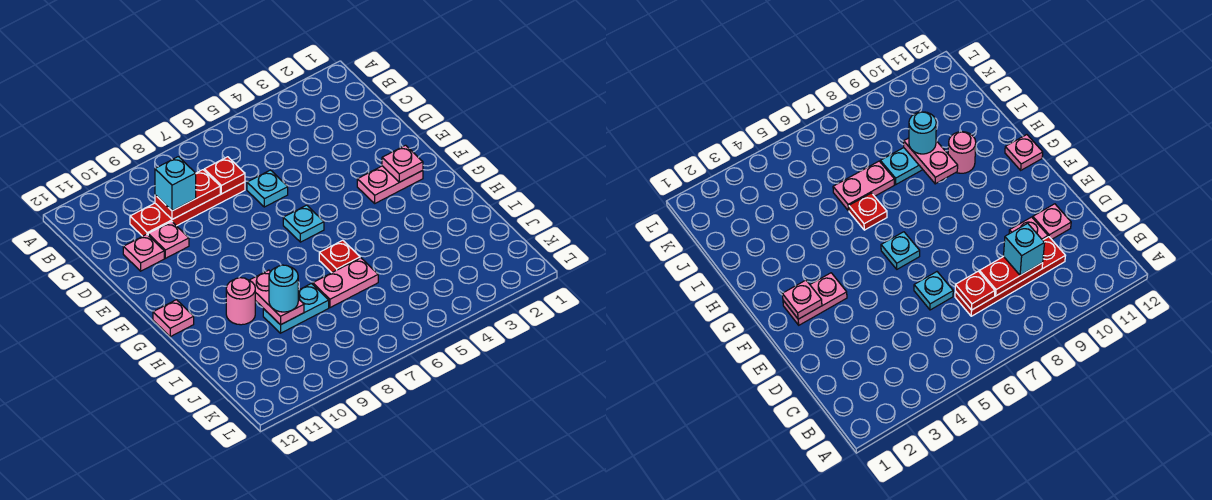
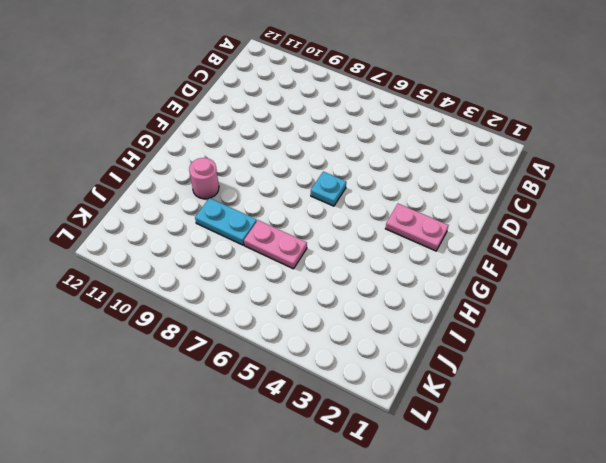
none -> red plate C7:C10 level 1
none -> cyan plate D6 level 1
none -> pink plate D10 level 1

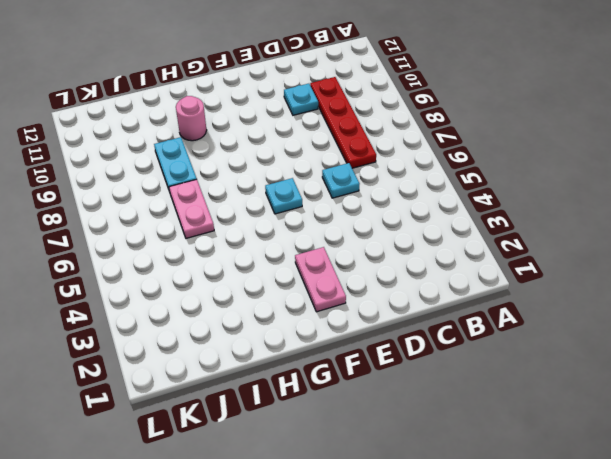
cyan plate D10 level 1 -> pink plate D10 level 1
none -> pink plate D11 level 1
none -> pink plate G12 level 1
none -> red plate H6 level 1

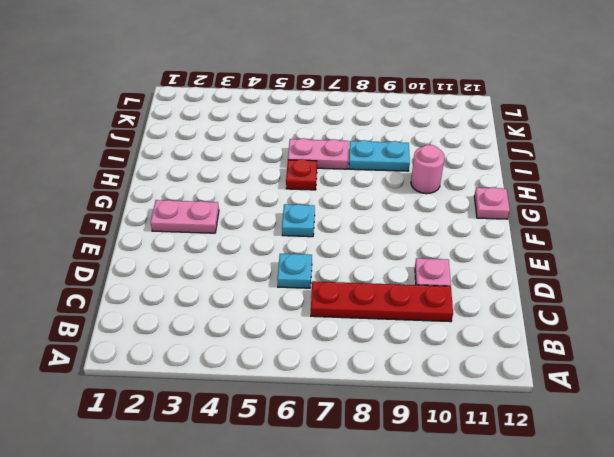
none -> pink plate D11 level 1
none -> red plate C7 level 2
none -> red plate C8:C9 level 2

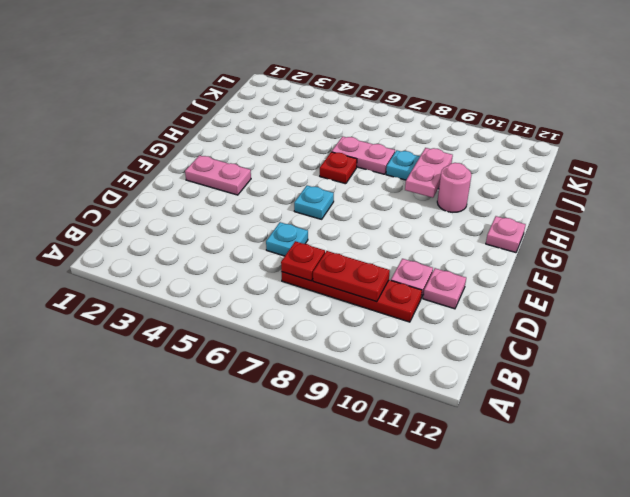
none -> pink plate F2 level 2
none -> cyan brick C9 level 3
none -> cyan round brick I9 level 3

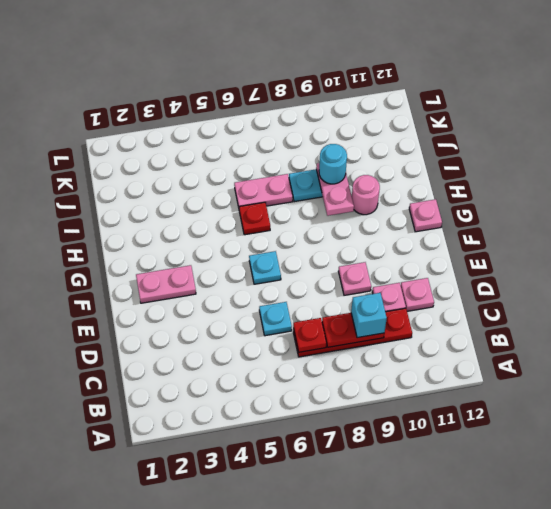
pink plate E9 level 1 -> pink plate F2 level 2

